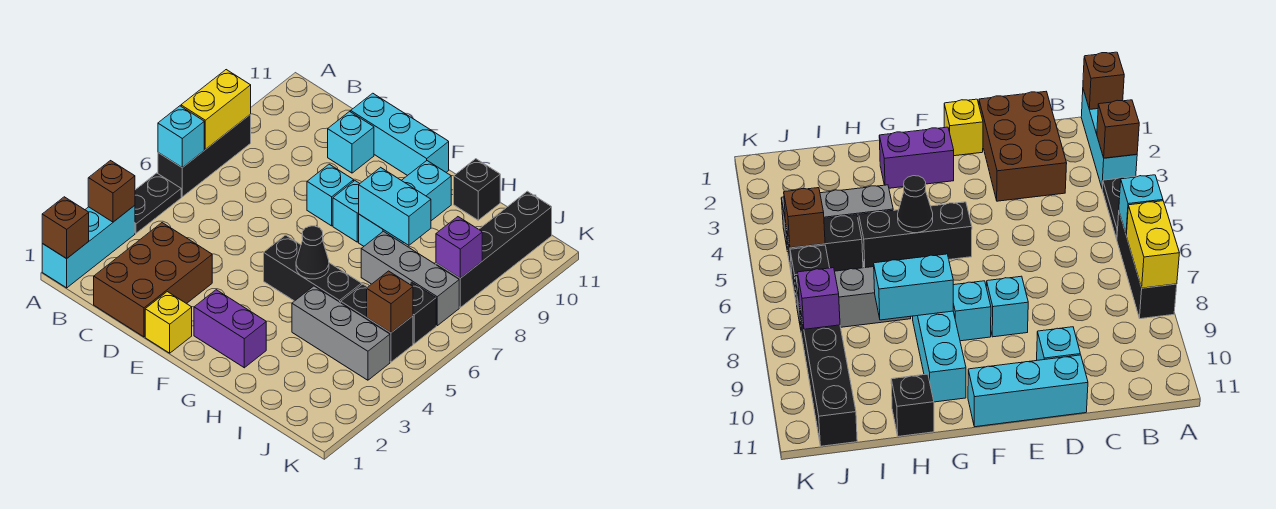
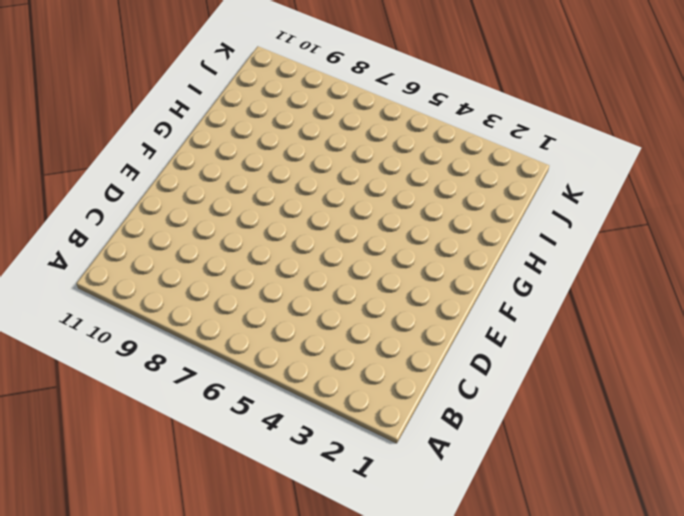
none -> cyan brick A1:A3 level 1
none -> black plate A4:A5 level 1
none -> black brick A6:A8 level 1

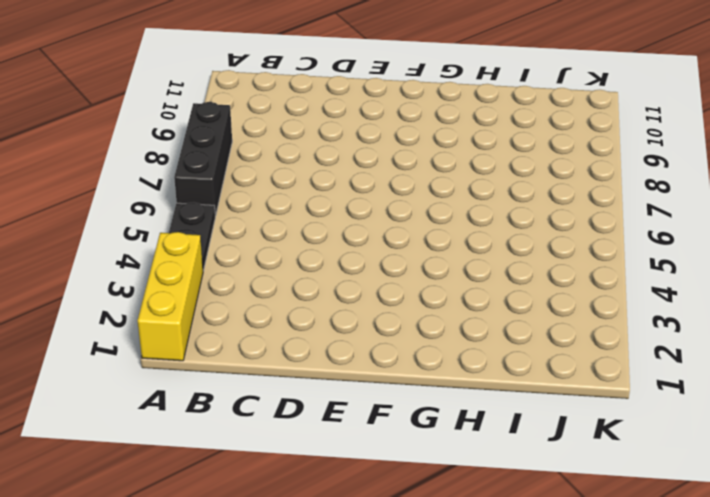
yellow brick A1:A3 level 1 -> cyan brick A1:A3 level 1
none -> brown brick C1:D3 level 1
none -> cyan brick D10 level 1
none -> cyan brick D11:F11 level 1

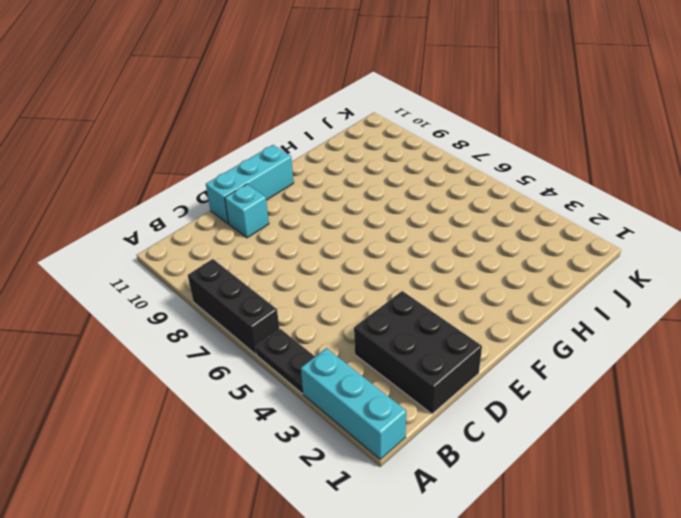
black brick C1:D3 level 1 -> brown brick C1:D3 level 1
none -> yellow brick E1 level 1
none -> cyan brick E8 level 1
none -> purple brick F2:G2 level 1

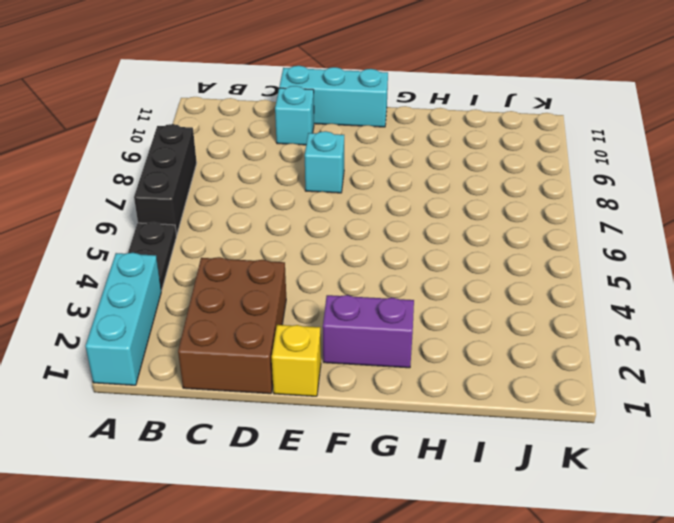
none -> black brick F5:H5 level 1
none -> cyan brick F8 level 1
none -> cyan brick G8:G10 level 1

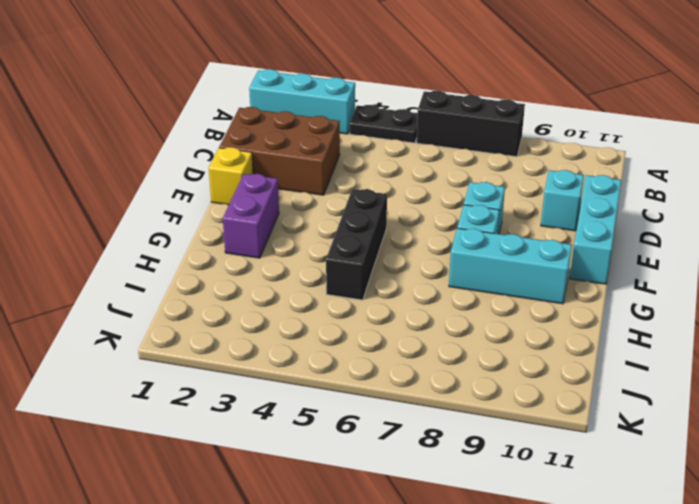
none -> grey brick H4:J4 level 1
none -> grey brick H7:J7 level 1
none -> black brick H11 level 1

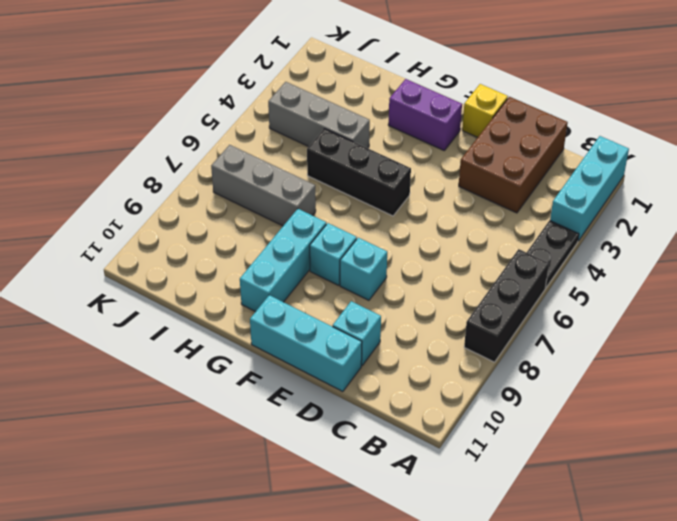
none -> black brick H11 level 1
none -> black brick I5:J5 level 1
none -> black brick J6 level 1

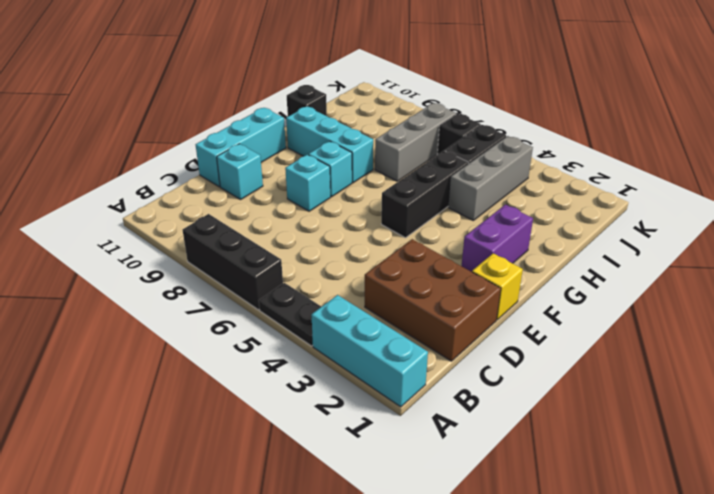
none -> black brick J8:J11 level 1
none -> brown brick A1 level 2
none -> brown brick A3 level 2

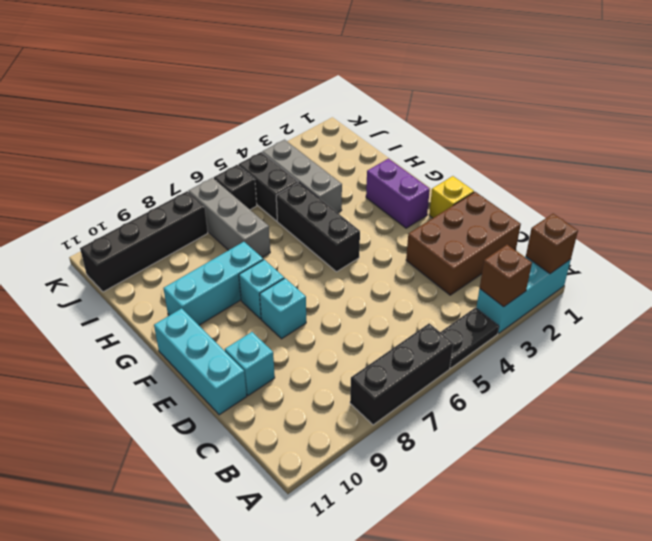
none -> black brick H11 level 1
none -> cyan brick A6 level 2
none -> yellow brick A7:A8 level 2

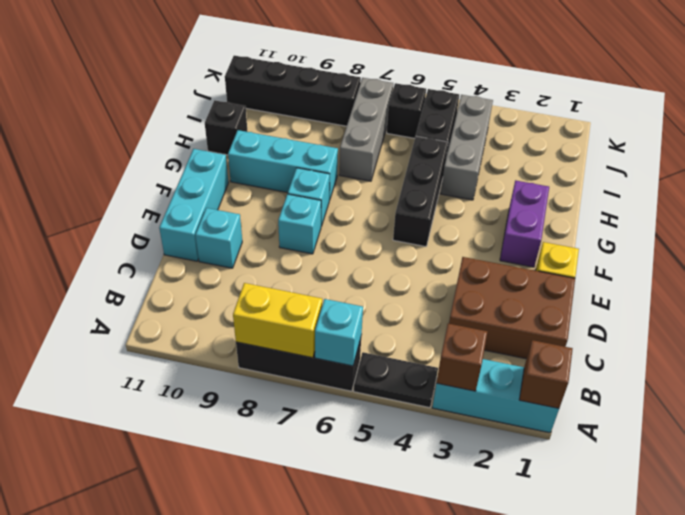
none -> black cone G5 level 2
none -> cyan brick G8:H8 level 2
none -> brown brick J5 level 2

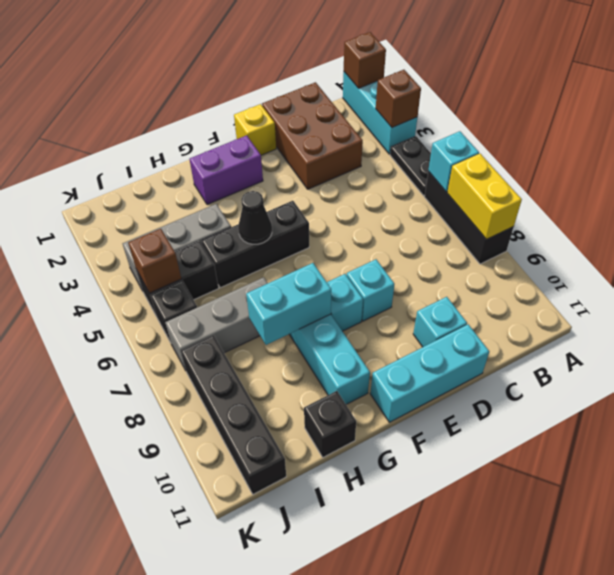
none -> purple brick J8 level 2

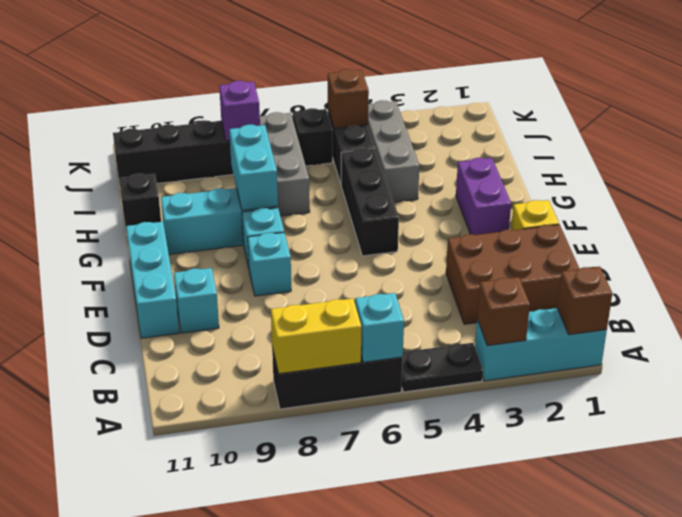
none -> black cone G5 level 2

